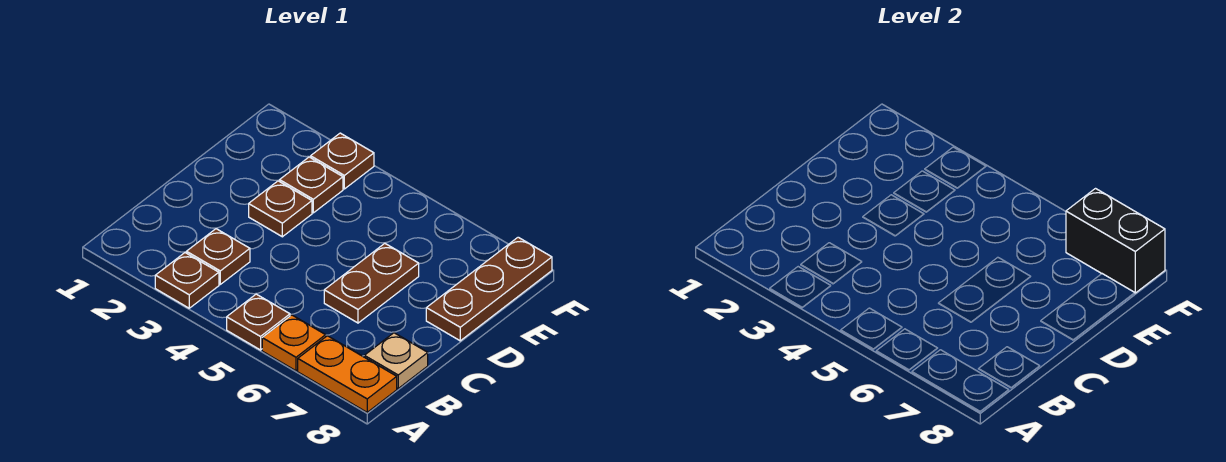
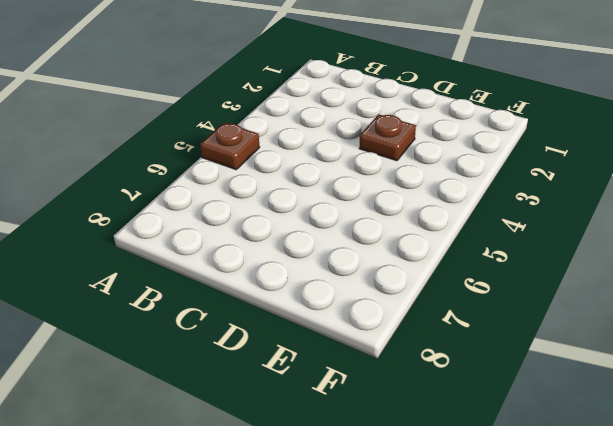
none -> brown plate A3 level 1
none -> orange plate A6 level 1
none -> orange plate A7:A8 level 1

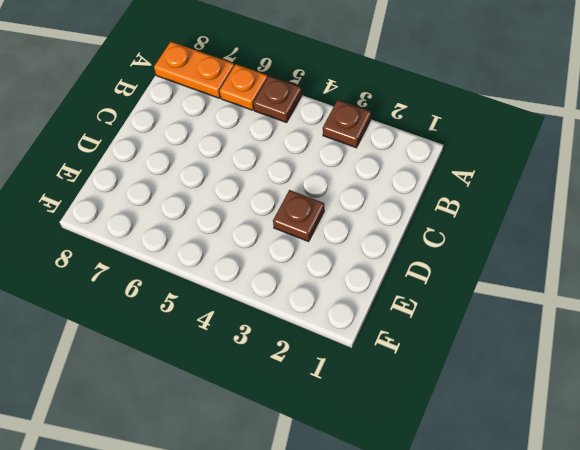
none -> brown plate B3 level 1
none -> tan plate B8 level 1
none -> brown plate C6:D6 level 1

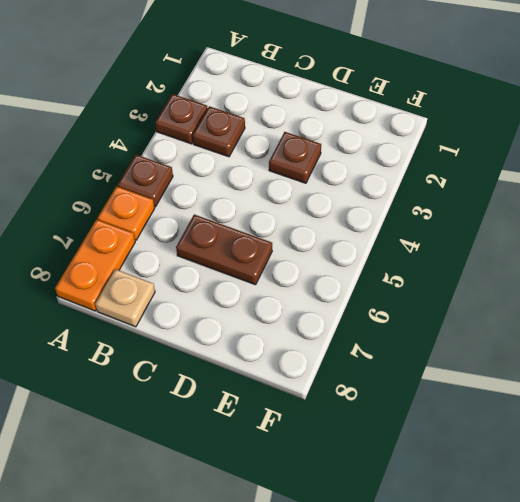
none -> brown plate D8:F8 level 1
none -> brown plate E3 level 1
none -> brown plate F3 level 1

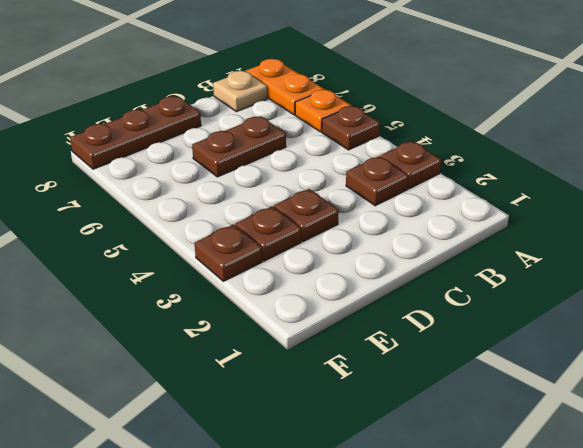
none -> black brick F7:F8 level 2

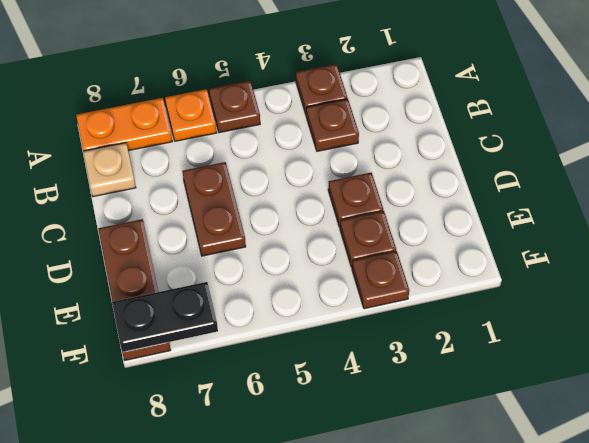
black plate F7:F8 level 2 -> black brick F7:F8 level 2

